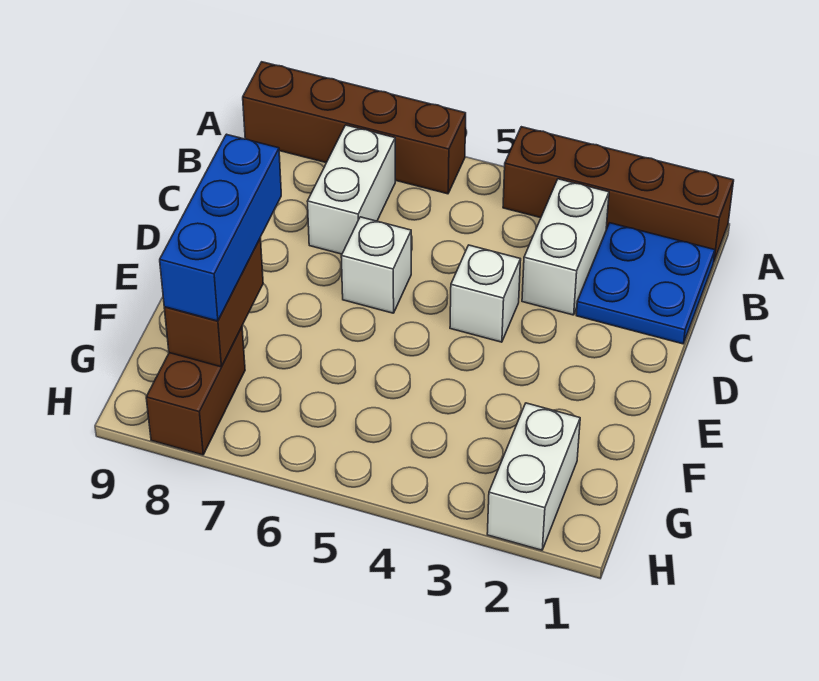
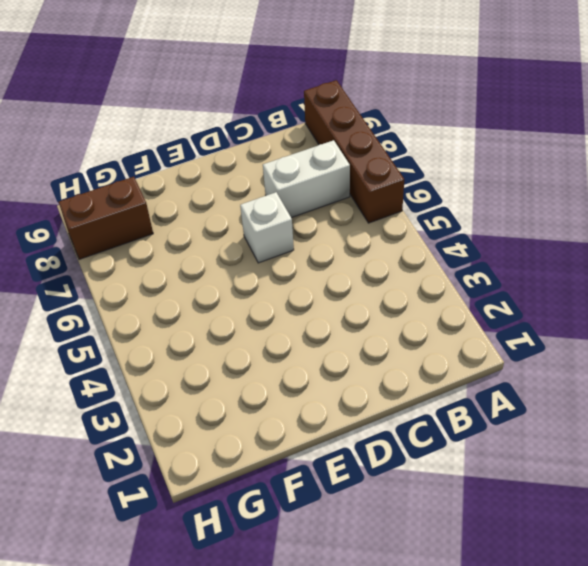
none -> brown brick A1:A4 level 1
none -> blue plate B1:C2 level 1

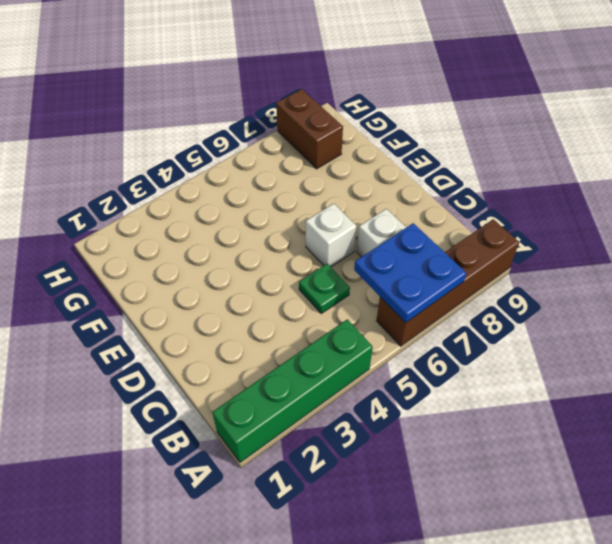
green brick A1:A4 level 1 -> brown brick A1:A4 level 1
blue plate A6:B7 level 2 -> blue plate B1:C2 level 1
green plate C5 level 1 -> none
none -> white brick B3:C3 level 1
none -> white brick D4 level 1

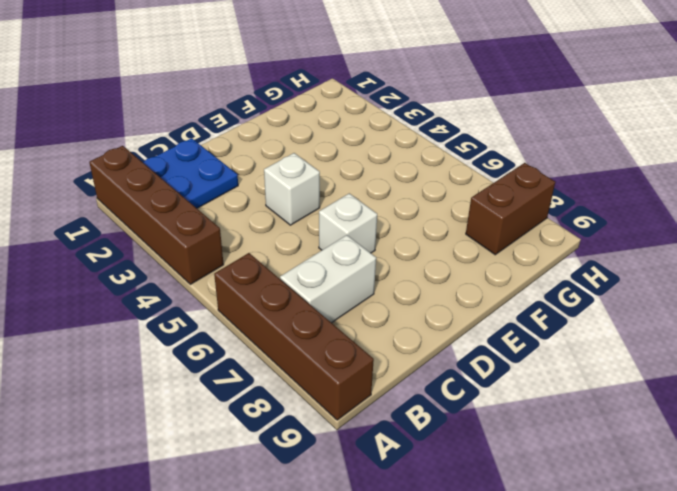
none -> white brick B3:C3 level 1
none -> white brick G2:H2 level 1

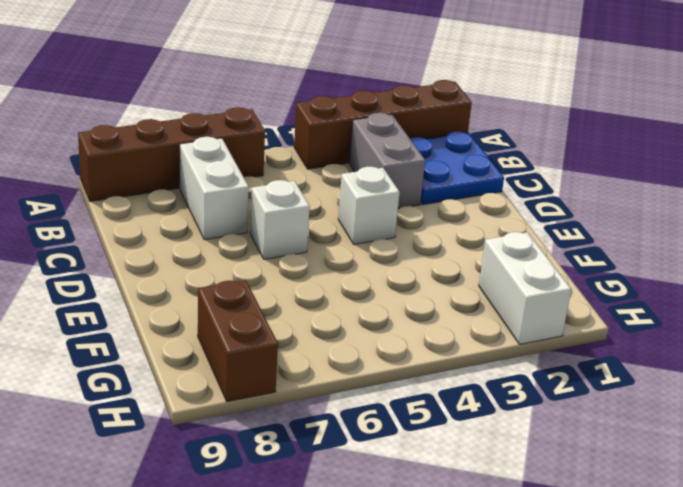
grey brick B3:C3 level 1 -> white brick B3:C3 level 1
none -> brown brick F8:G8 level 2
none -> blue brick E8:G8 level 3

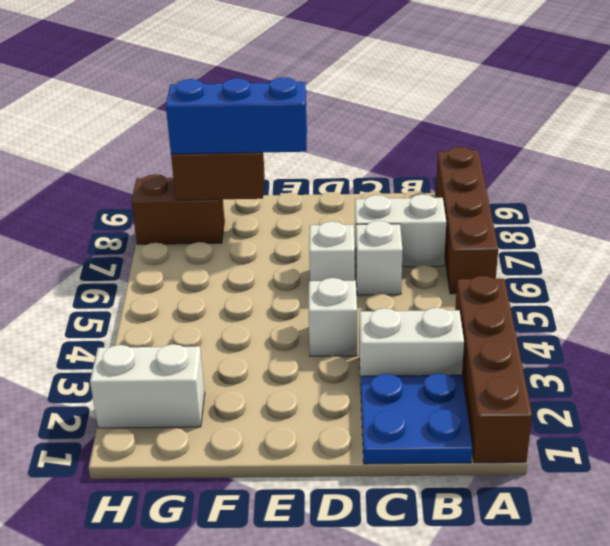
white brick C6 level 1 -> none

